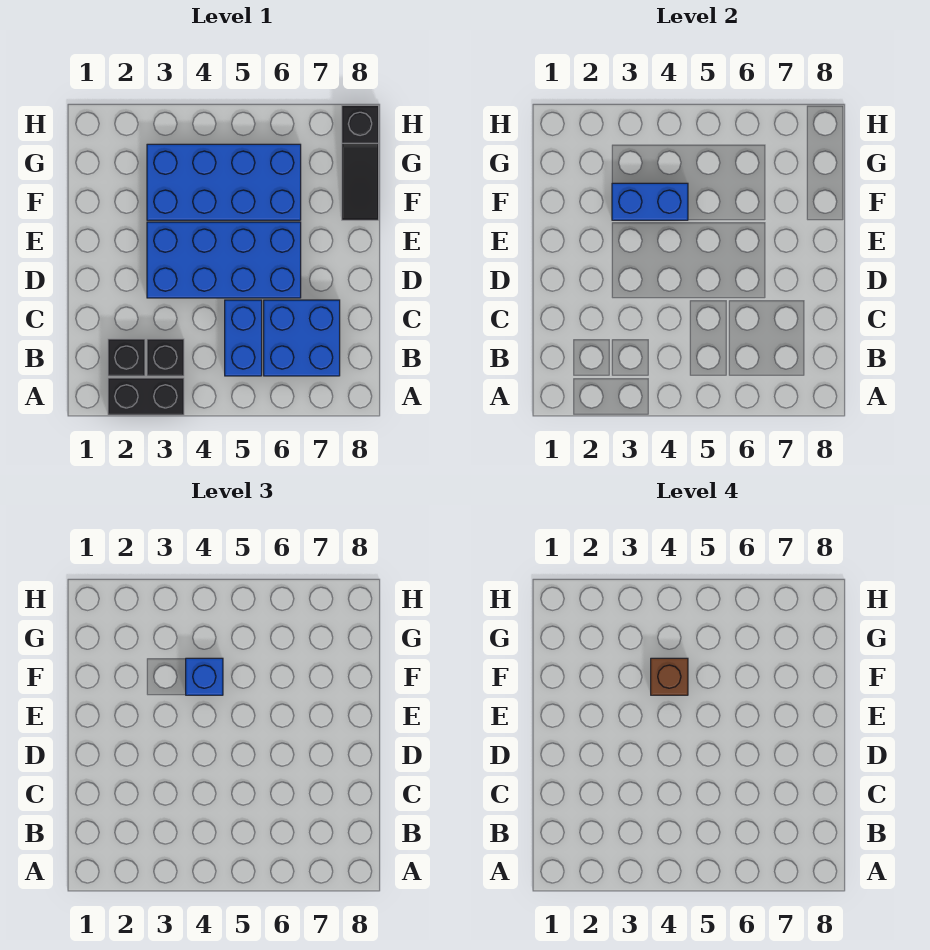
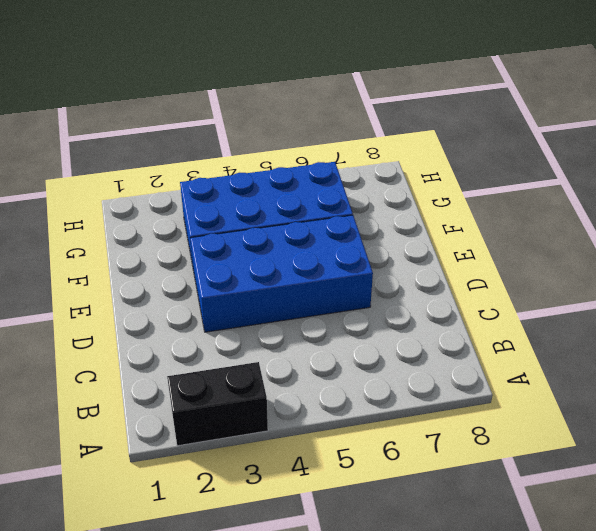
none -> black brick B2 level 1
none -> black brick B3 level 1

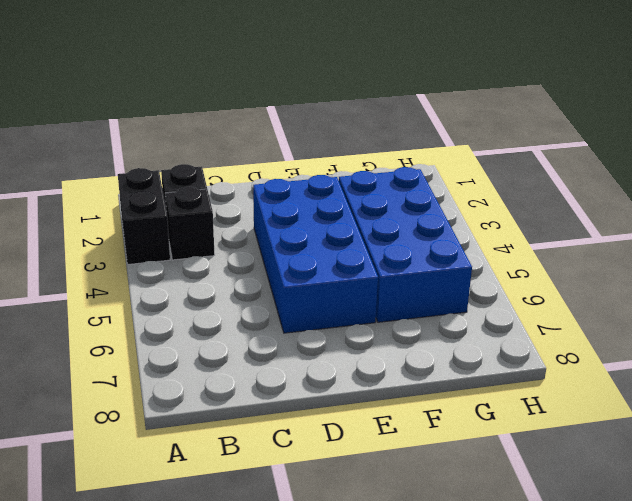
none -> blue brick B5:C5 level 1
none -> blue brick B6:C7 level 1

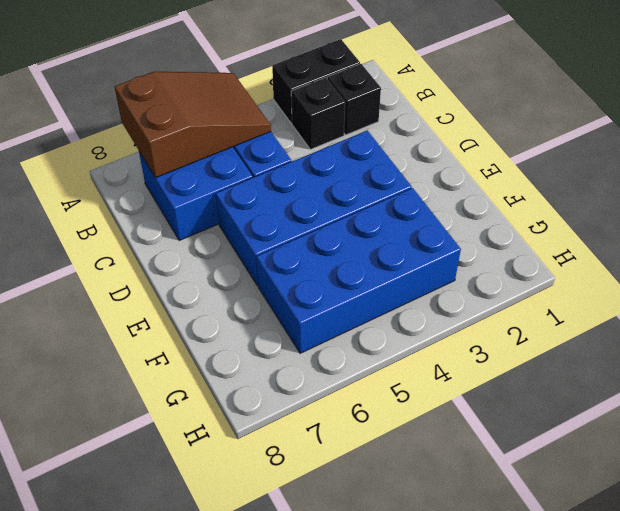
brown slope A5:B7 level 2 top 7 -> none
none -> black slope F8:H8 level 1 top H
none -> blue brick F3:F4 level 2

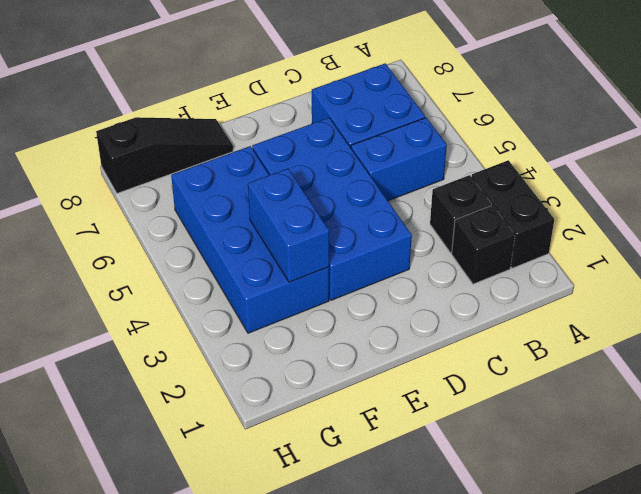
none -> blue brick F4 level 3
none -> brown brick F4 level 4

